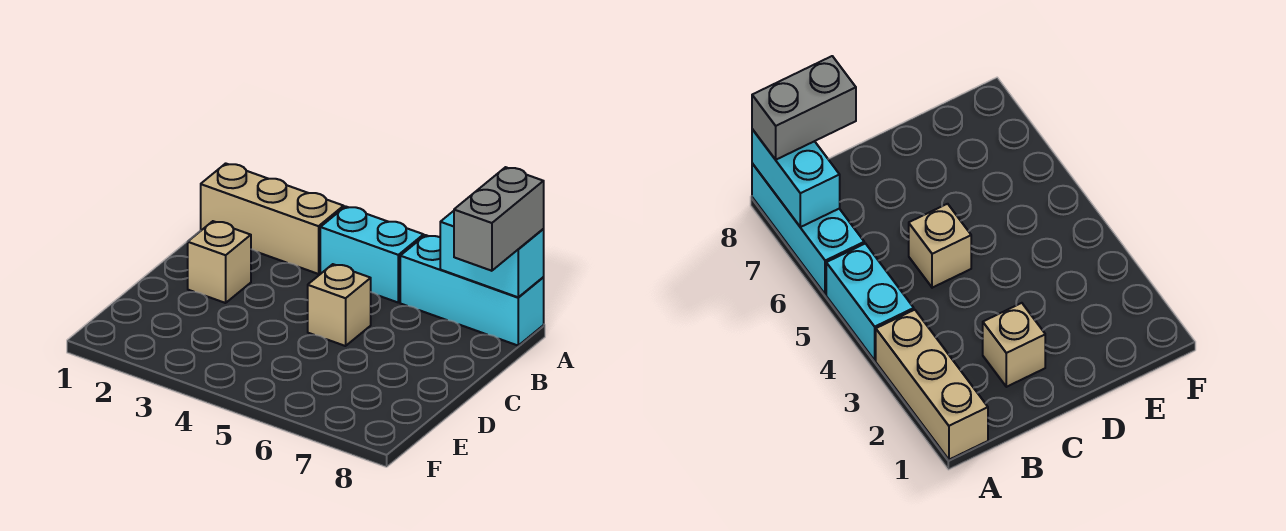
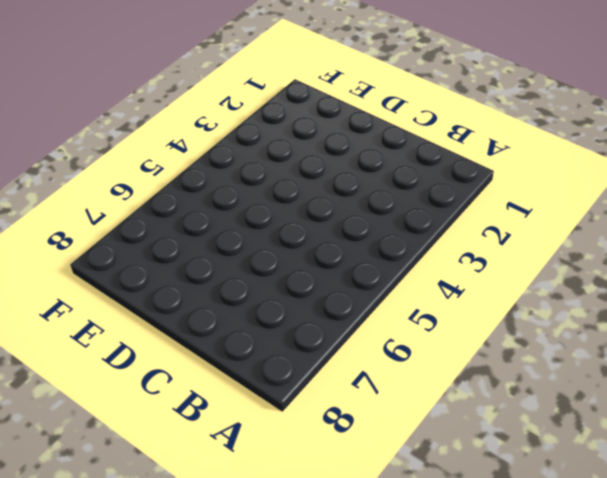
none -> tan brick A1:A3 level 1
none -> cyan brick A4:A5 level 1

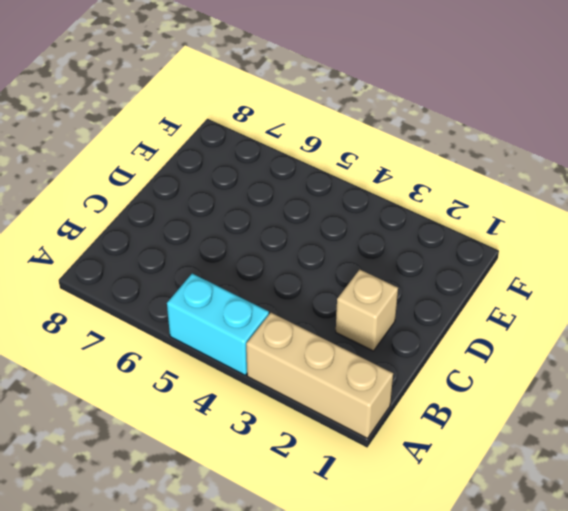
none -> cyan brick A6:A8 level 1
none -> tan brick C5 level 1

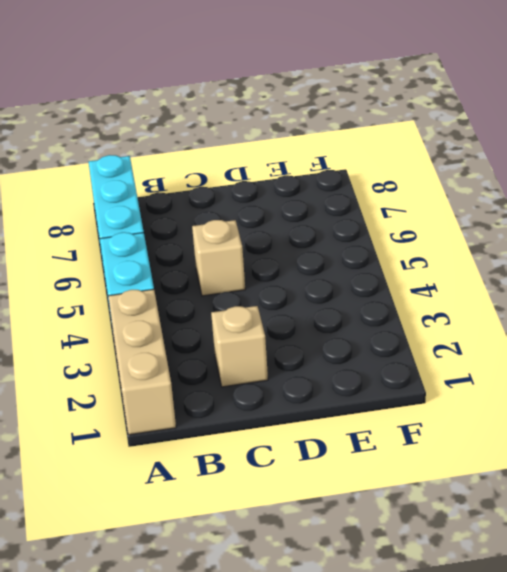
none -> cyan brick A7:A8 level 2
none -> grey brick A8:B8 level 3

